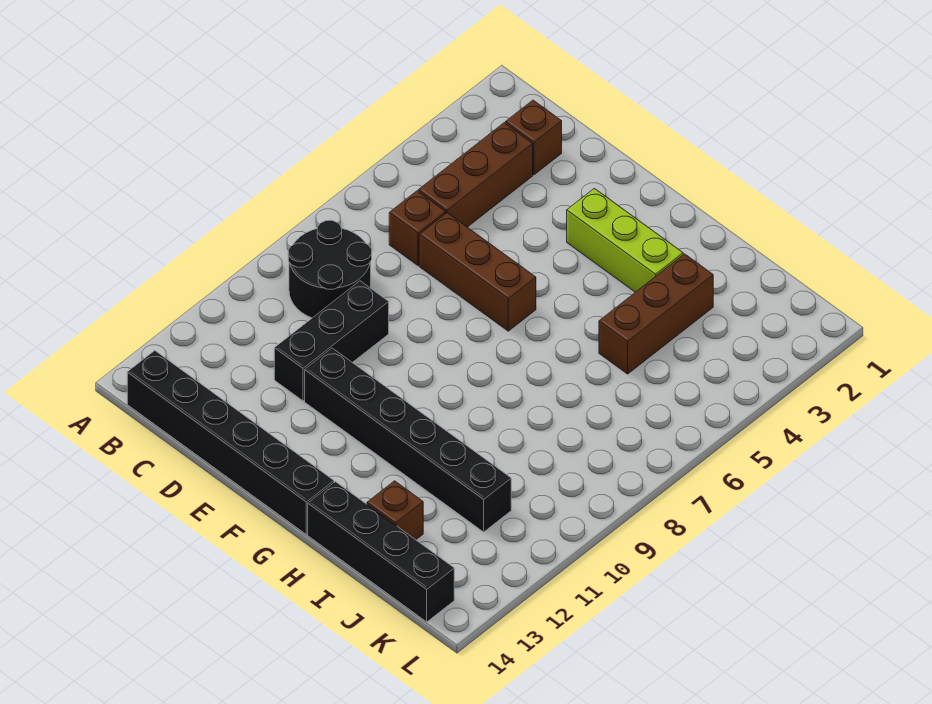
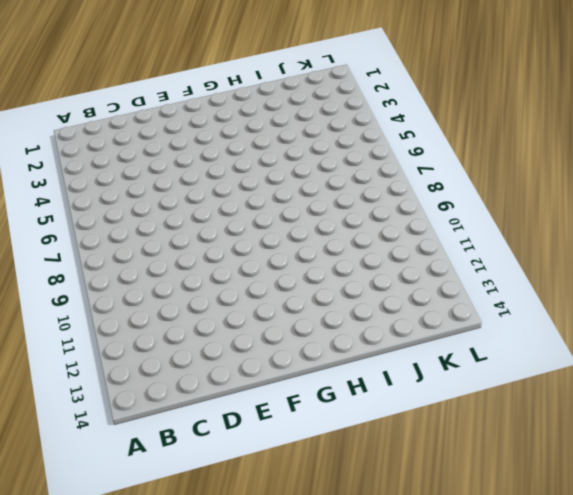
none -> black round brick B8:C9 level 1
none -> black brick B14:G14 level 1
none -> brown brick C2 level 1

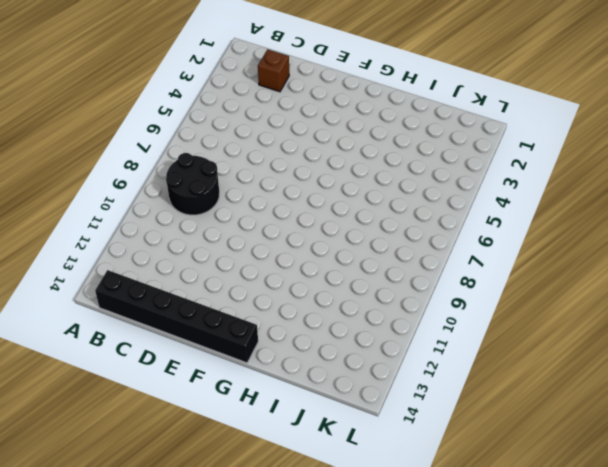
none -> brown brick C3:C5 level 1
none -> brown brick C6 level 1
none -> brown brick D6:F6 level 1

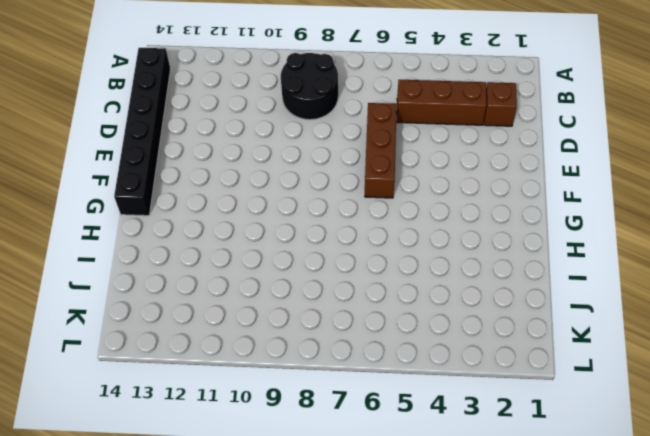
none -> brown brick C6 level 1
none -> black brick D9:D11 level 1
none -> black brick E11:J11 level 1

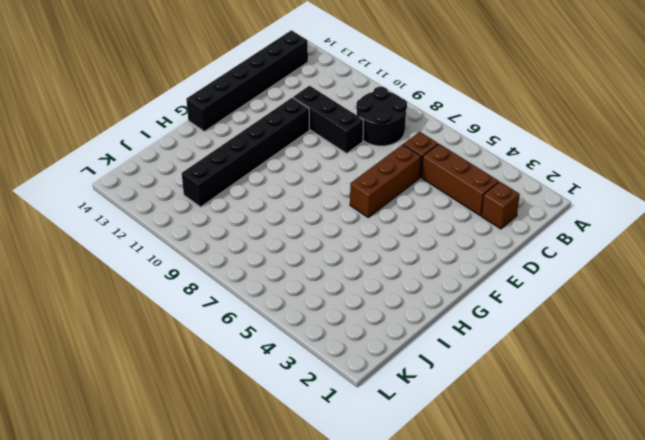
none -> lime brick F3:H3 level 1
none -> black brick H14:K14 level 1
none -> brown brick I3:I5 level 1

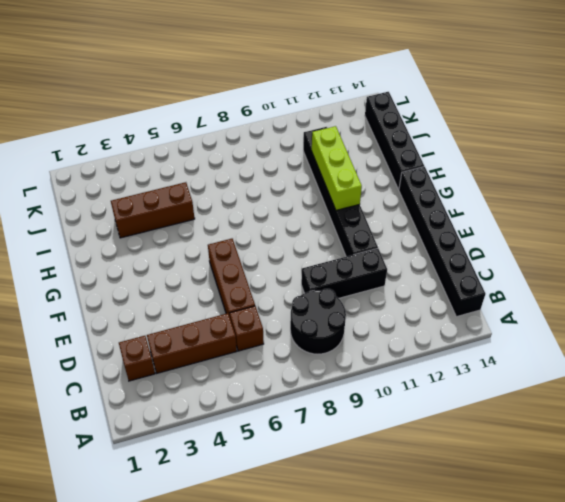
lime brick G11:I11 level 2 -> lime brick F3:H3 level 1
none -> brown brick I13 level 1

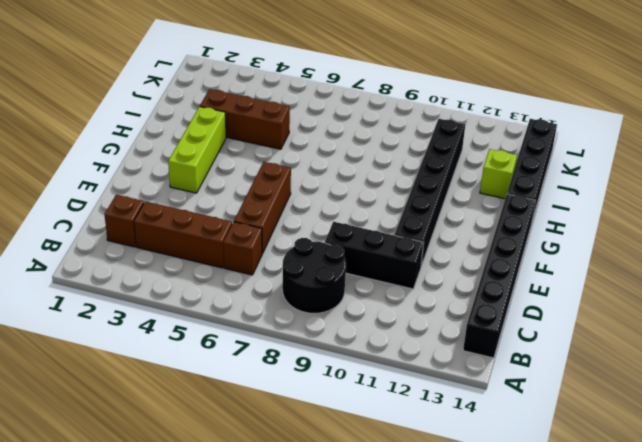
lime brick I13 level 1 -> brown brick I13 level 1

